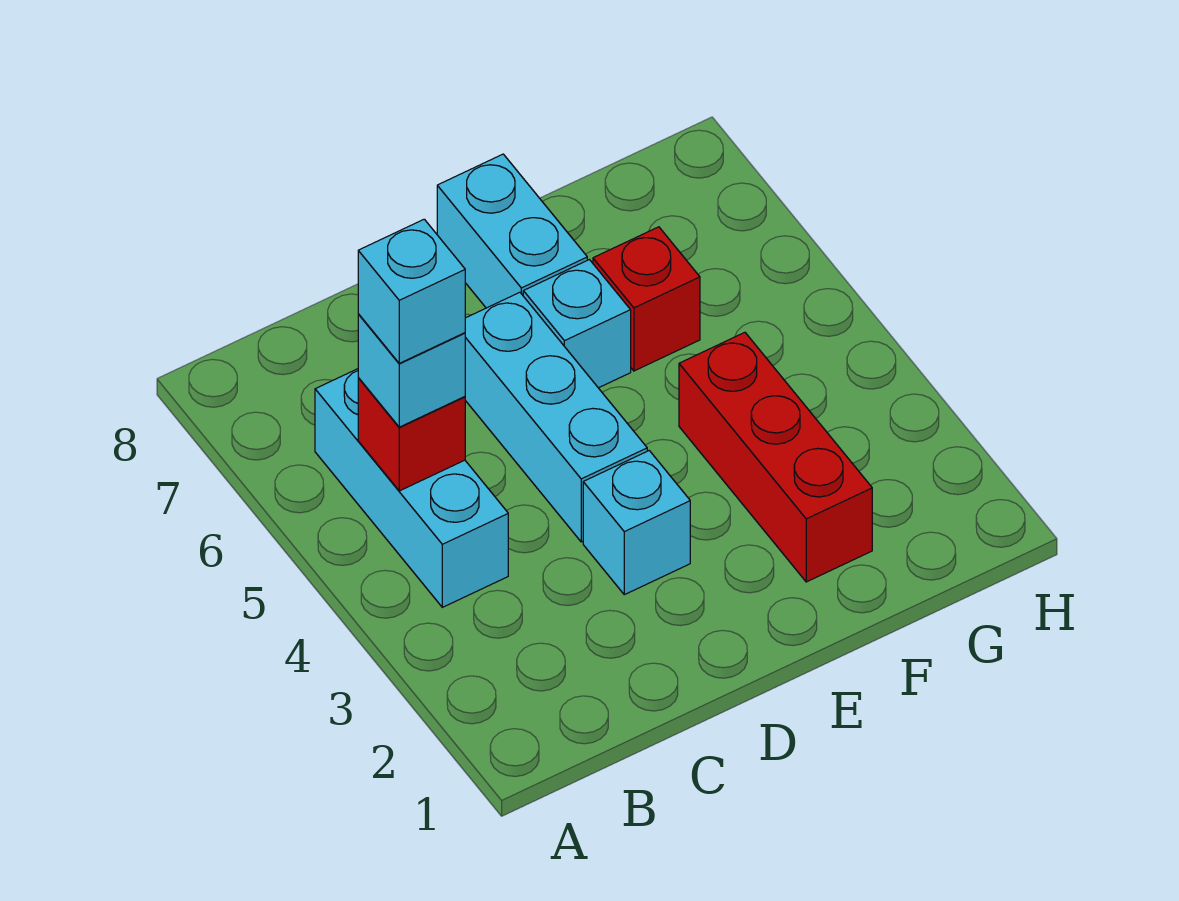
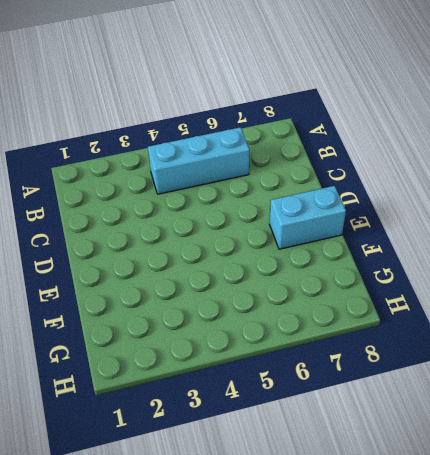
none -> cyan brick D3 level 1
none -> cyan brick D4:D6 level 1

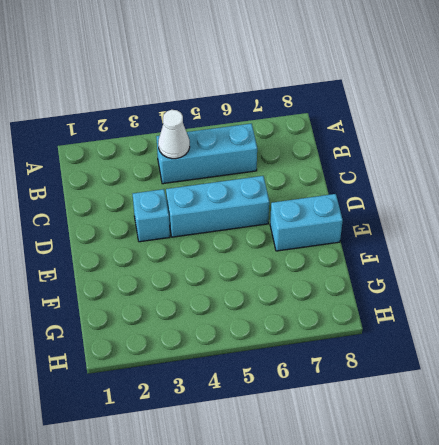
white cone B4 level 2 -> none
none -> cyan brick E6 level 1
none -> red brick F2:F4 level 1

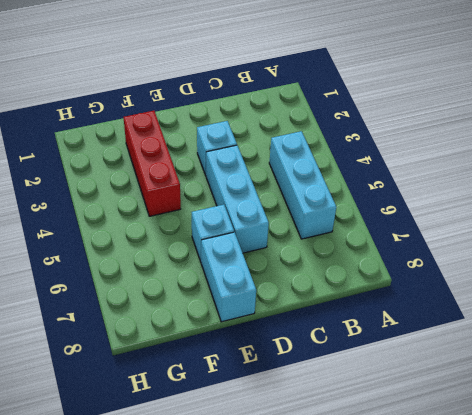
none -> red brick F6 level 1
none -> red brick B5 level 2

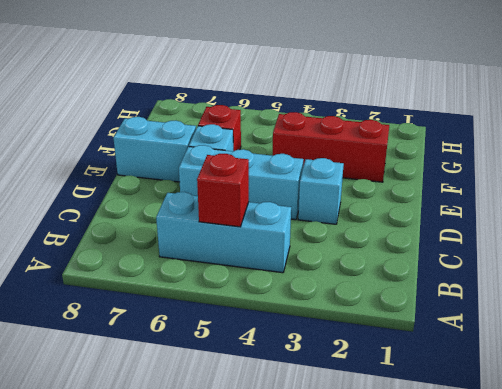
none -> cyan brick B5 level 3
none -> cyan brick B5 level 4

